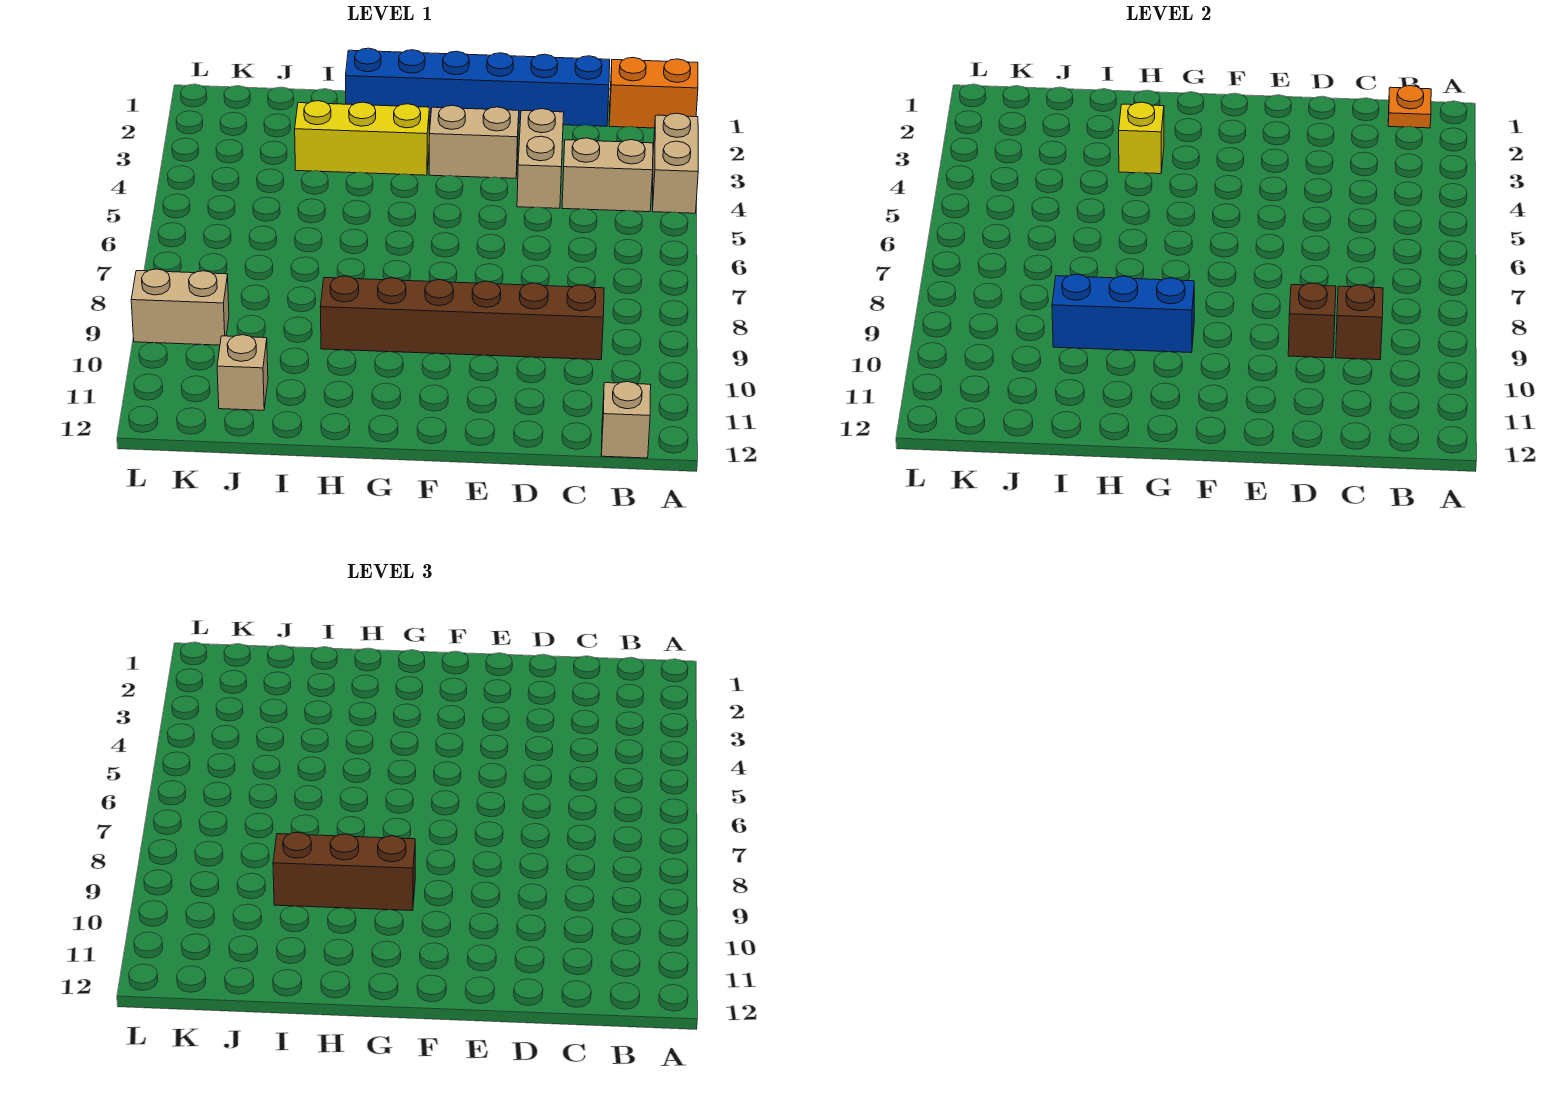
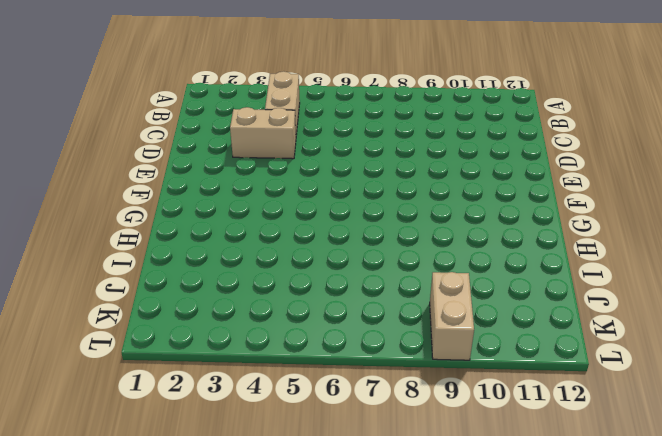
none -> orange brick A1:B1 level 1
none -> tan brick A3:A4 level 1
none -> tan brick B12 level 1

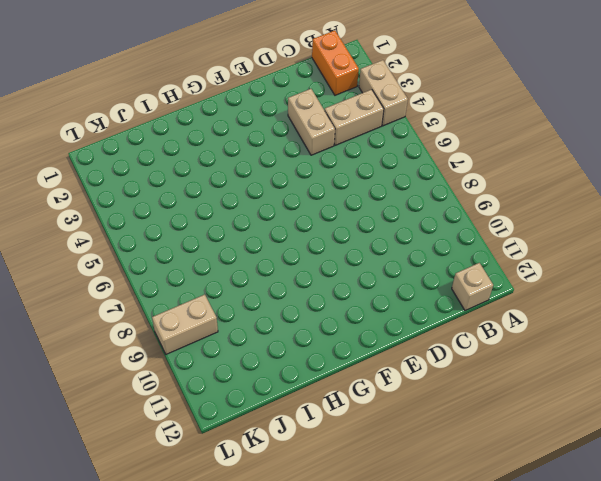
orange brick B1:B2 level 1 -> orange brick A1:B1 level 1
none -> blue brick C1:H1 level 1
none -> brown brick C9:H9 level 1
none -> tan brick E3:F3 level 1

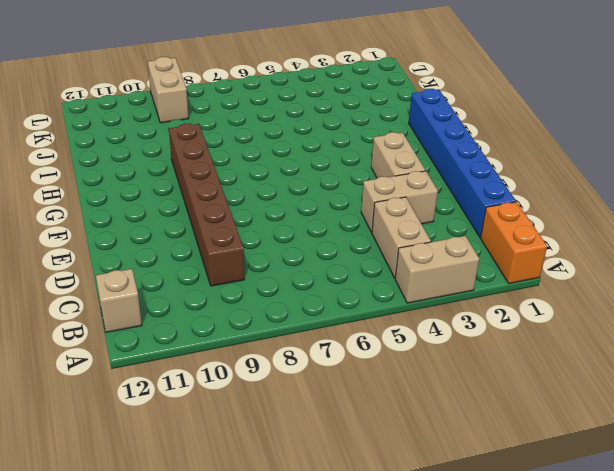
none -> yellow brick G3:I3 level 1
none -> tan brick J11 level 1
none -> orange plate B1 level 2

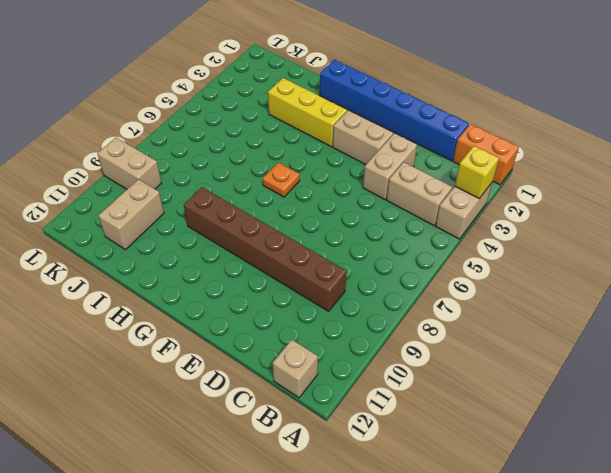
yellow brick A3 level 2 -> yellow brick H3 level 2
orange plate G6 level 1 -> orange plate B1 level 2
tan brick J10:J11 level 1 -> tan brick J11 level 1
none -> brown brick C9 level 2
none -> brown brick D9 level 2
none -> blue brick G9:I9 level 2

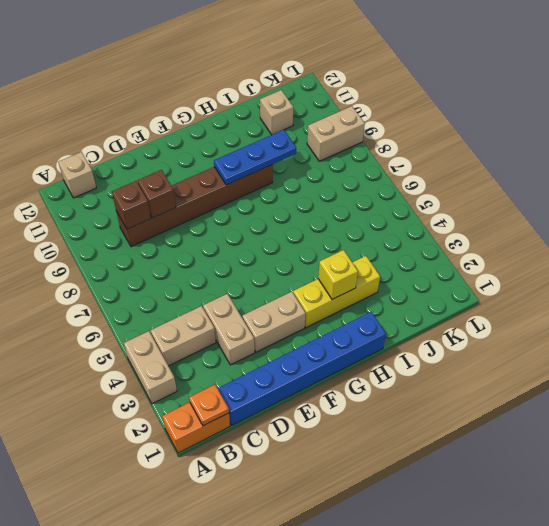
blue plate G9:I9 level 2 -> blue brick G9:I9 level 2
none -> brown brick G9:I9 level 3

